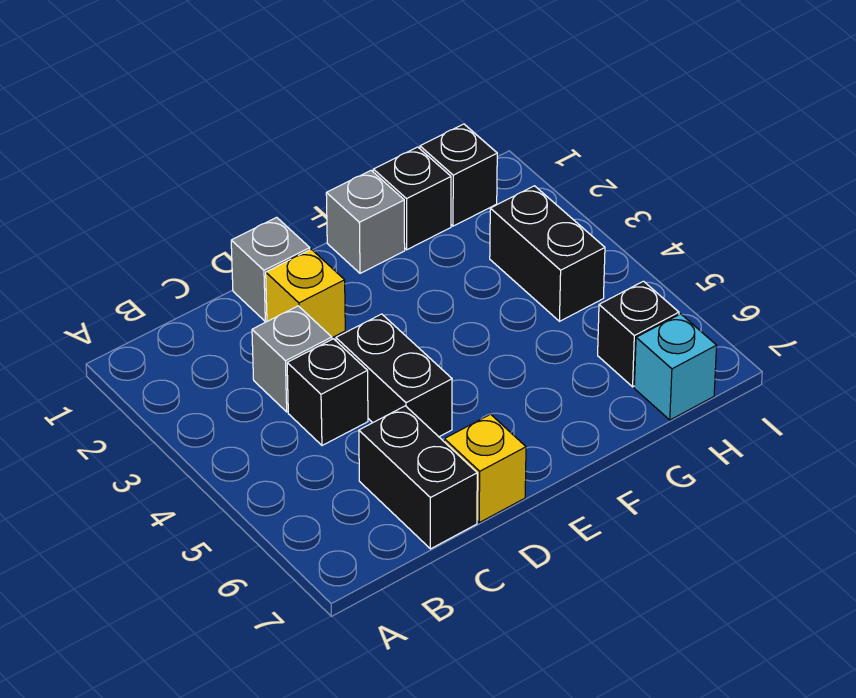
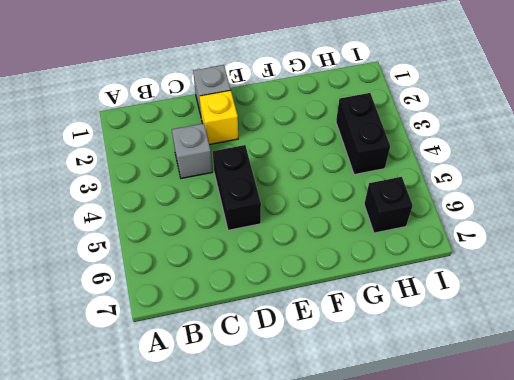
none -> black brick C4 level 1
none -> black brick C6:C7 level 1
none -> yellow brick D7 level 1

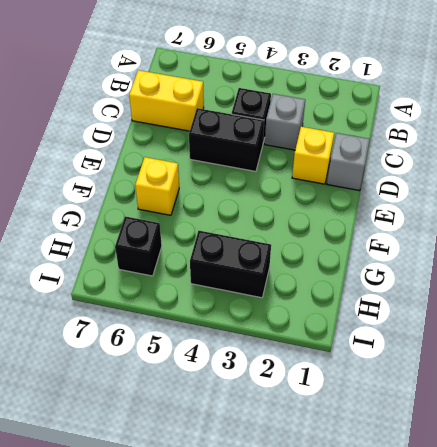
yellow brick C6:C7 level 1 -> black brick C6:C7 level 1
yellow brick F6 level 1 -> yellow brick D7 level 1
none -> grey brick F1 level 1
none -> black brick G1 level 1
none -> black brick H1 level 1

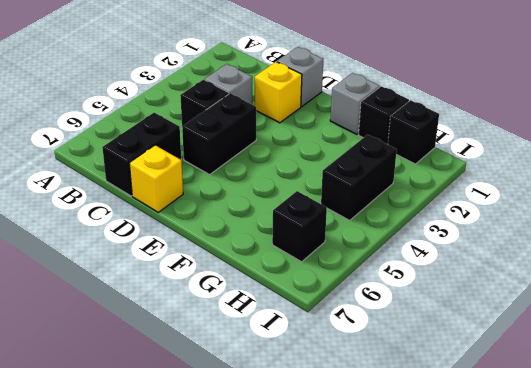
none -> cyan brick H7 level 1

